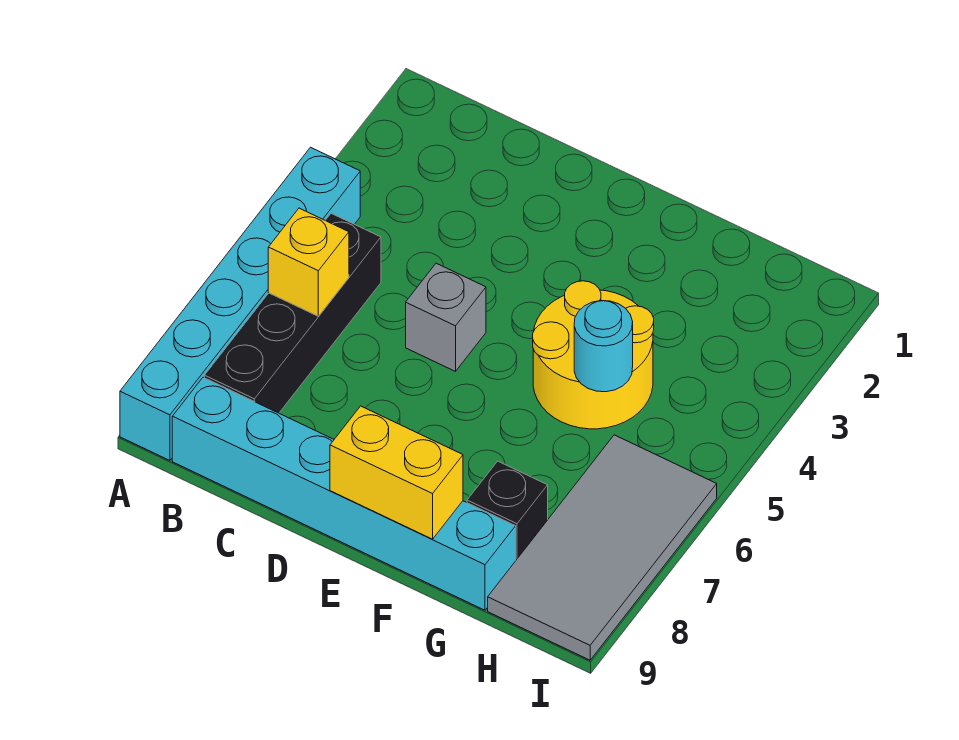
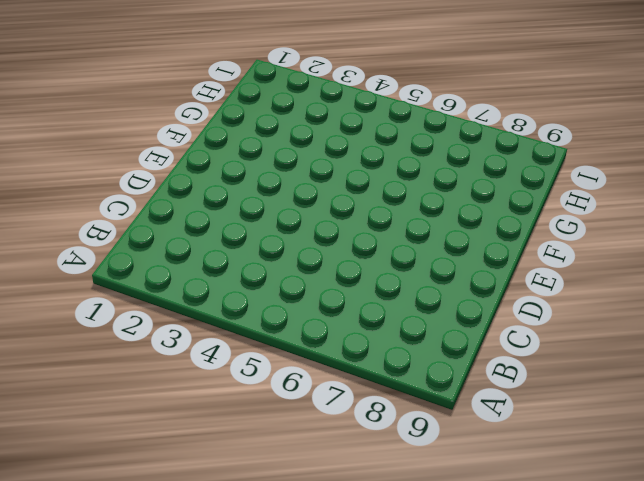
none -> cyan brick A4:A9 level 1
none -> black brick B5:B8 level 1

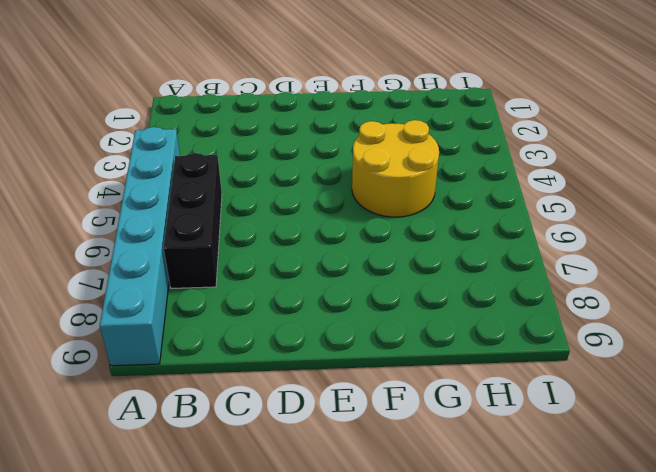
black brick B5:B7 level 1 -> black brick B5:B8 level 1
none -> cyan brick B9:G9 level 1
none -> grey brick D5 level 1

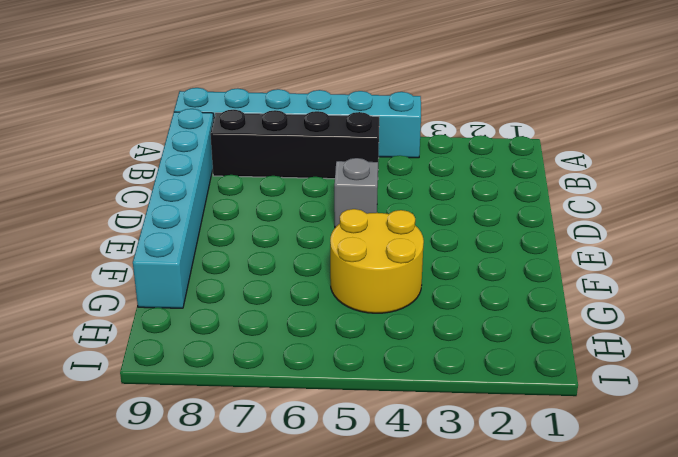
none -> black brick G8 level 1
none -> grey tile H6:I9 level 1

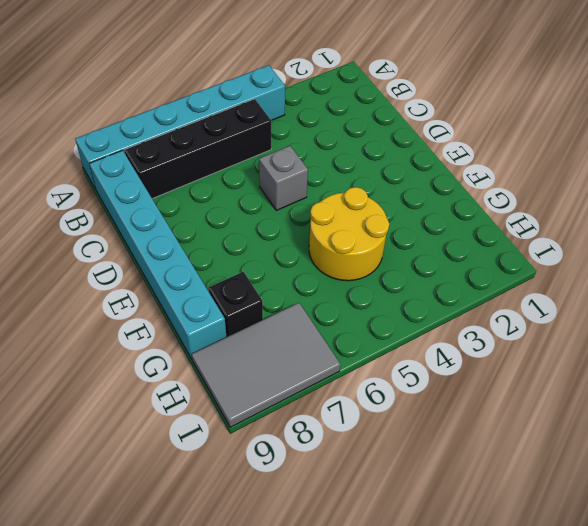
grey tile H7:I9 level 1 -> grey tile H6:I9 level 1
none -> yellow brick B6 level 2
none -> yellow brick E9:F9 level 2

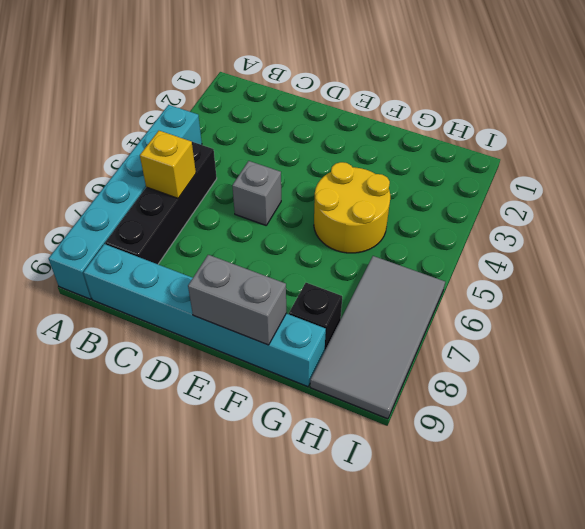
grey brick E9:F9 level 2 -> yellow brick E9:F9 level 2
none -> cyan round brick G5 level 2

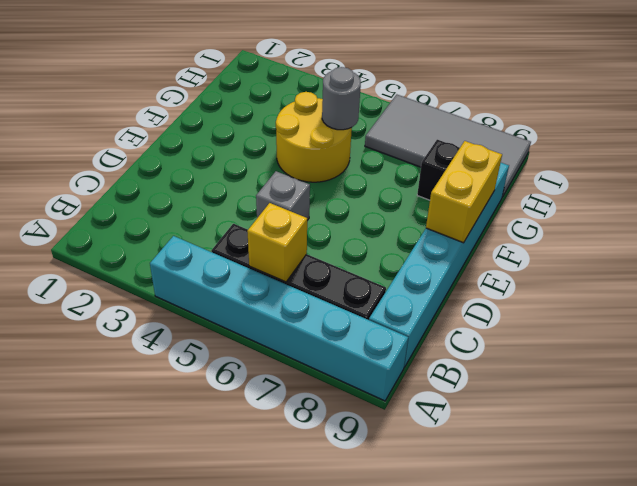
grey round brick G5 level 2 -> cyan round brick G5 level 2

